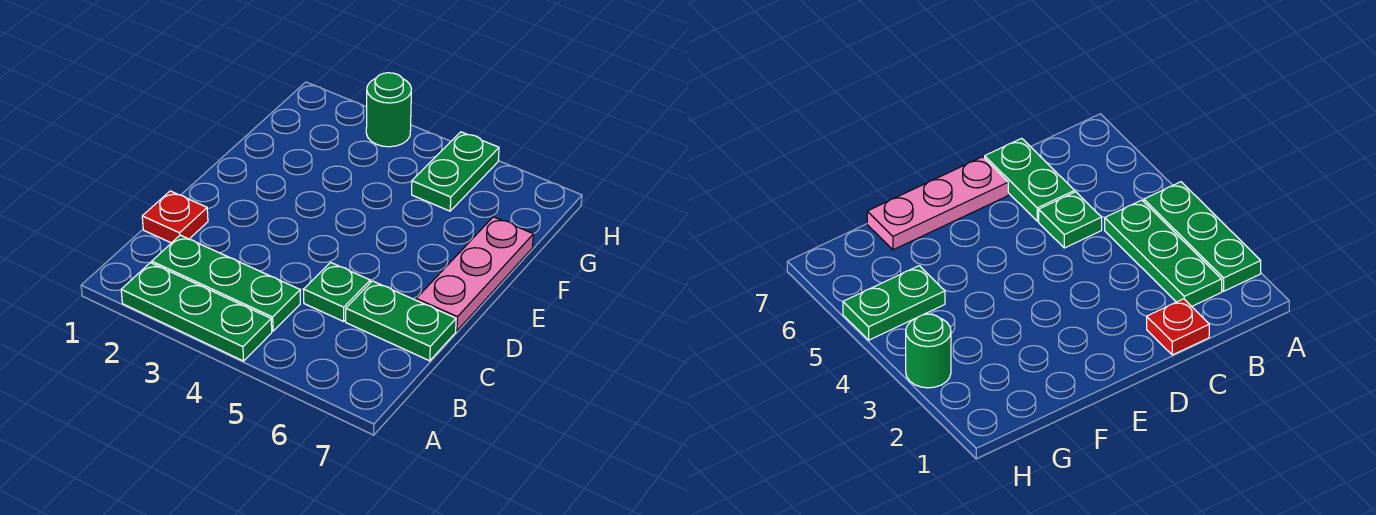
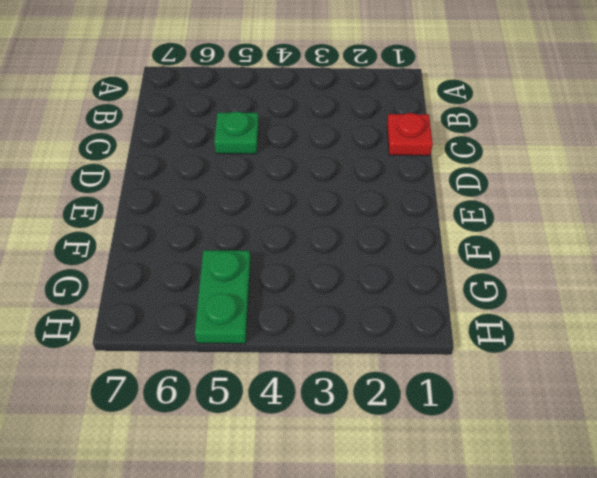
none -> green plate A2:A4 level 1
none -> green plate B2:B4 level 1

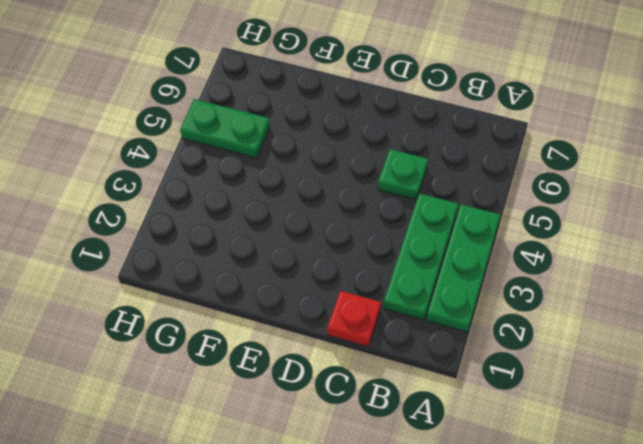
none -> green plate C6:C7 level 1
none -> pink plate D7:F7 level 1

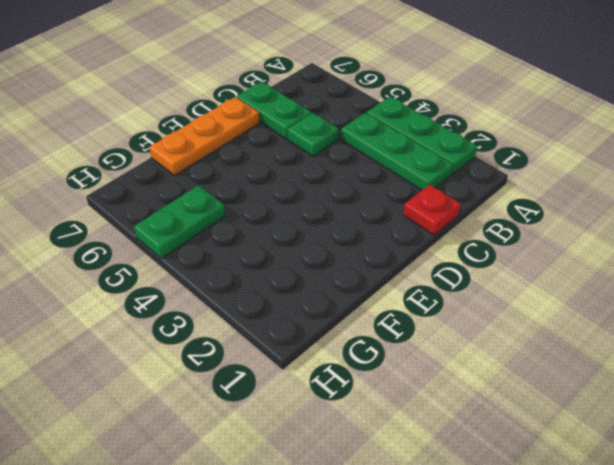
orange plate D7:F7 level 1 -> pink plate D7:F7 level 1
none -> green round brick H3 level 1

